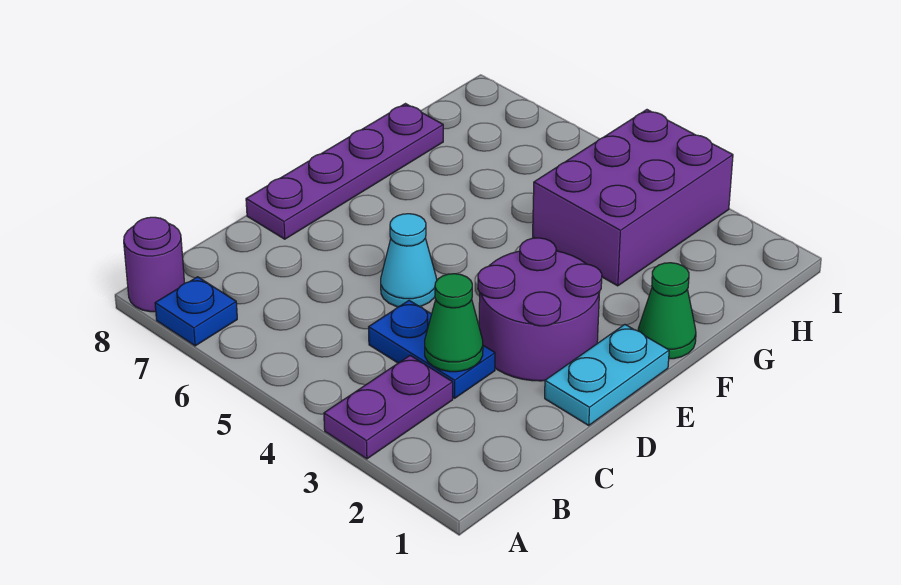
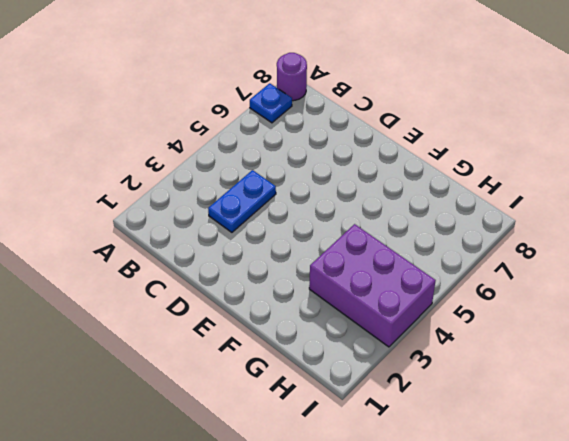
none -> purple plate A3:B3 level 1
none -> cyan plate D1:E1 level 1

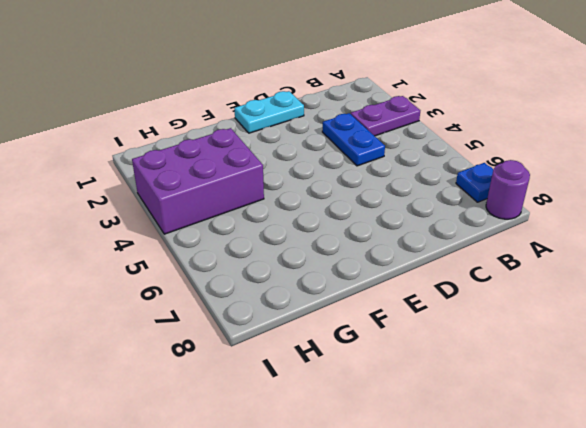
none -> purple round brick D2:E3 level 1
none -> cyan cone D5 level 1

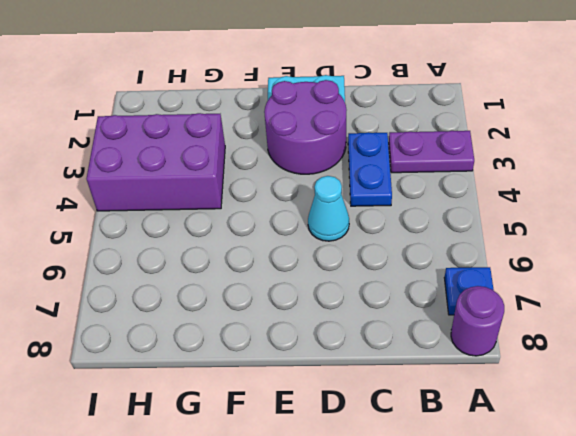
none -> purple plate D8:G8 level 1
none -> green cone F1 level 1

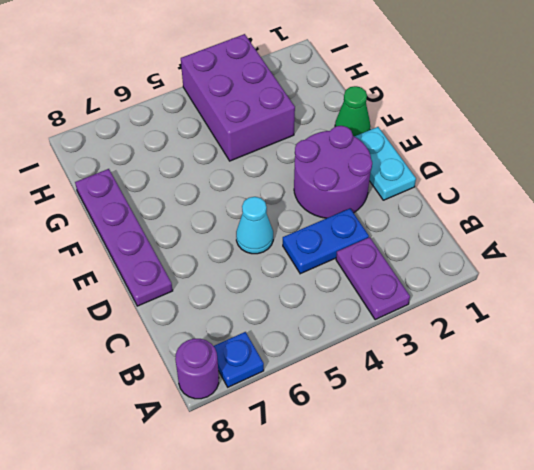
none -> green cone C3 level 2

